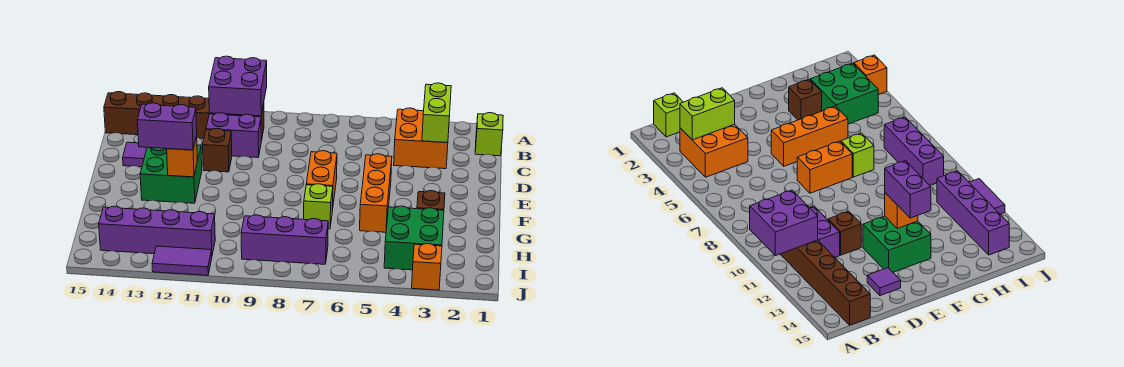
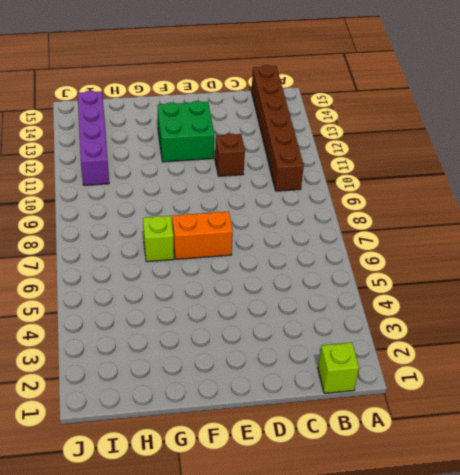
none -> orange brick B3:C4 level 1
none -> purple brick C10:C11 level 1
none -> purple tile D14 level 1

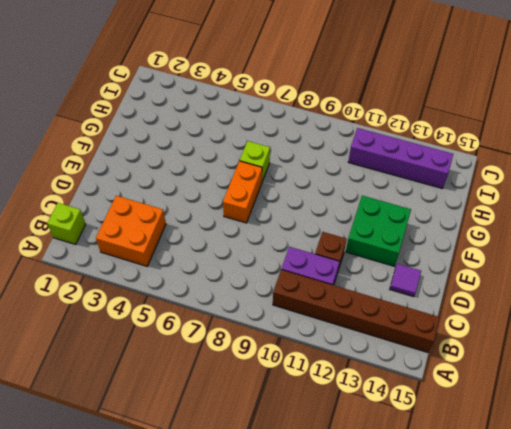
none -> orange brick E5:G5 level 1
none -> brown brick G3 level 1
none -> green brick H3:I4 level 1

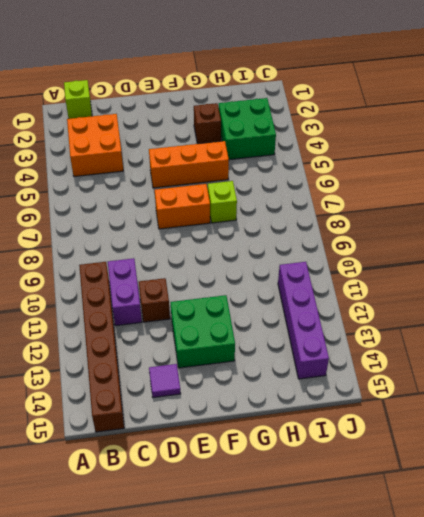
none -> purple brick I7:I9 level 1
none -> orange brick J3 level 1
none -> purple tile J11:J12 level 1

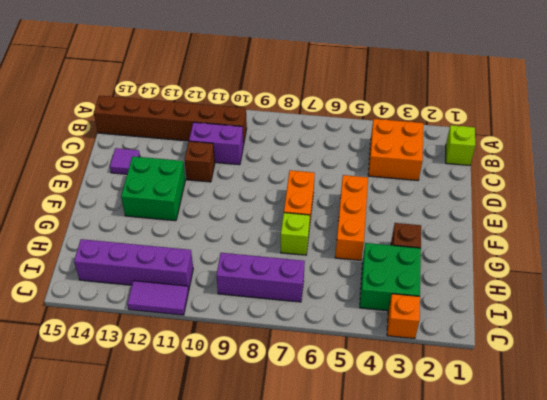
none -> purple brick A10:B11 level 2
none -> lime brick B3:C3 level 2
none -> orange brick F12 level 2

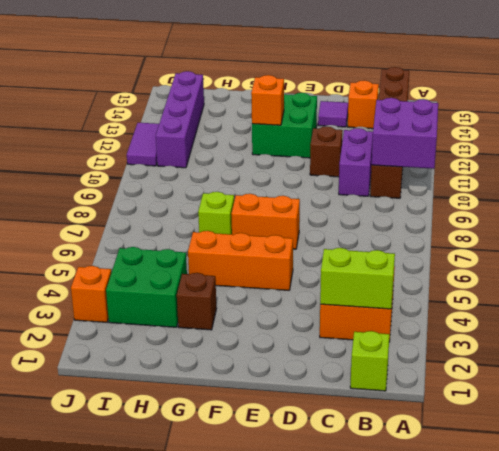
orange brick C14 level 1 -> none
none -> purple brick I7:I9 level 1
none -> purple brick F12:F13 level 3

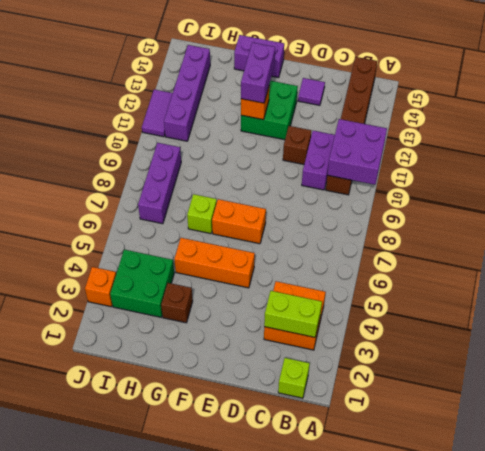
purple brick F15:G15 level 1 -> none

